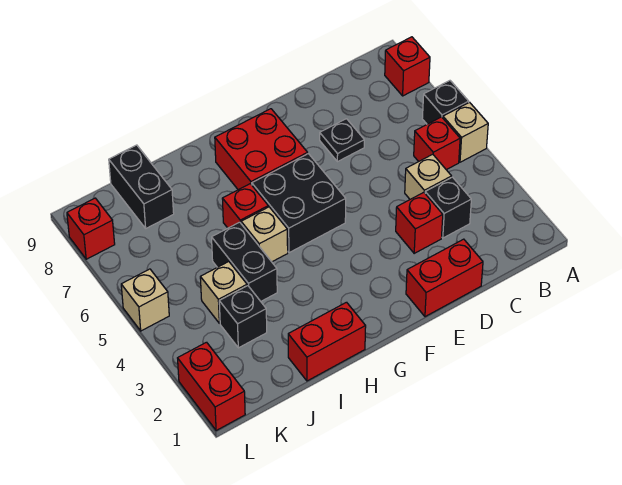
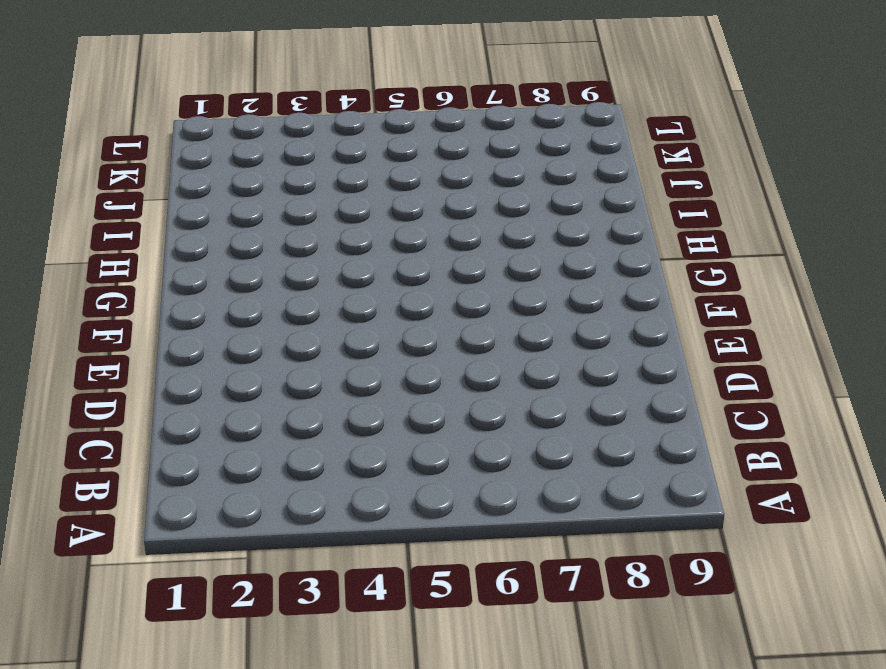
none -> tan brick A5 level 1
none -> black brick A6 level 1
none -> red brick A8 level 1

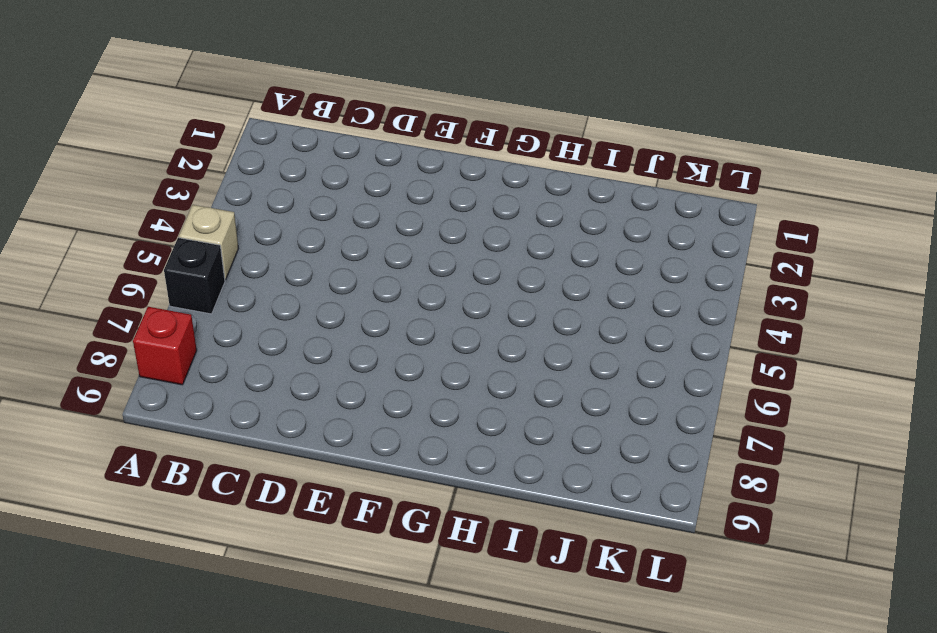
none -> red brick B5 level 1
none -> black brick C3 level 1
none -> tan brick C4 level 1

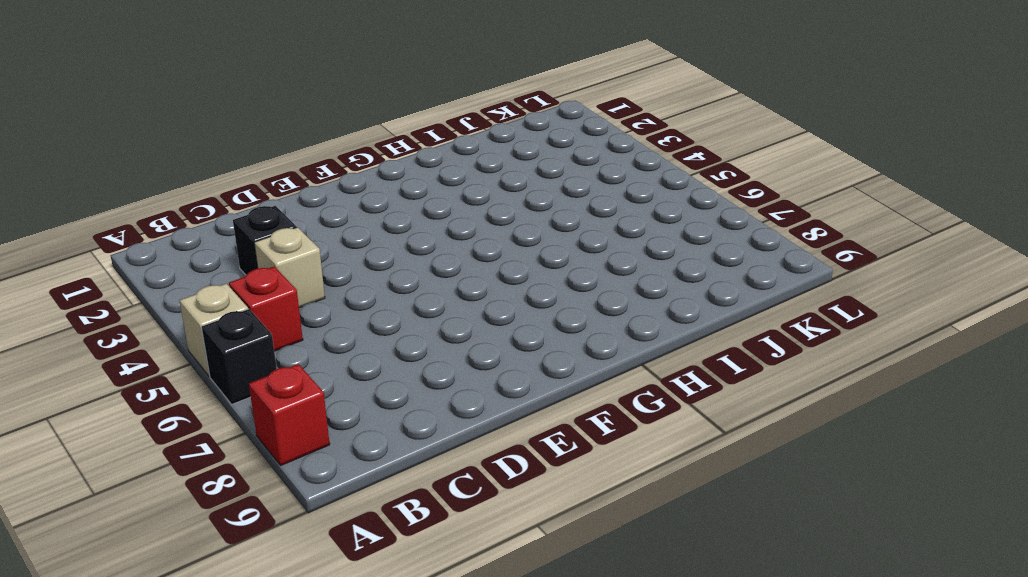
none -> red brick D1:E1 level 1
none -> red brick D3 level 1
none -> black plate D7 level 1

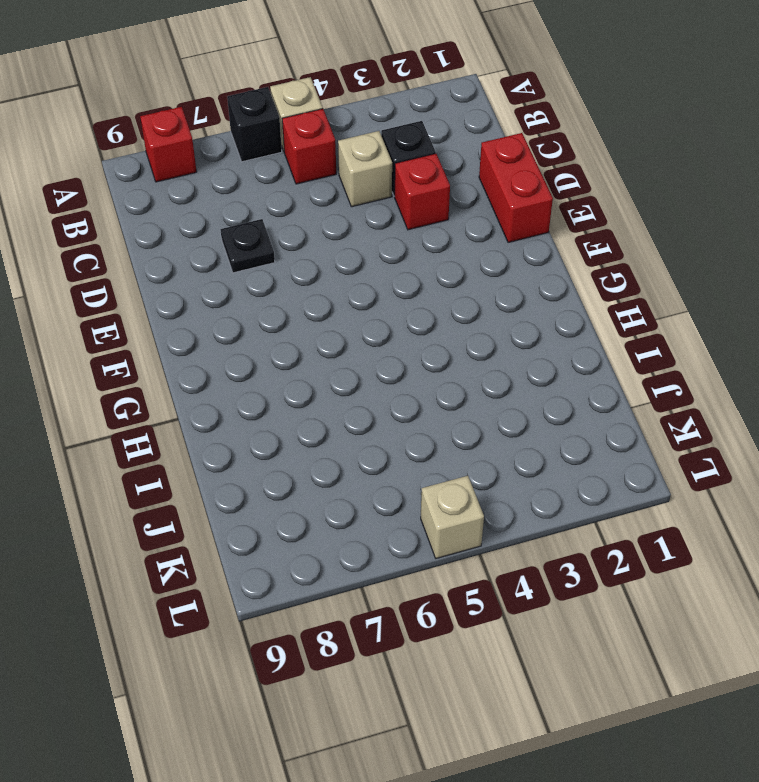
none -> black brick F5:G6 level 1
none -> red brick F7:G8 level 1
none -> red brick H1:I1 level 1

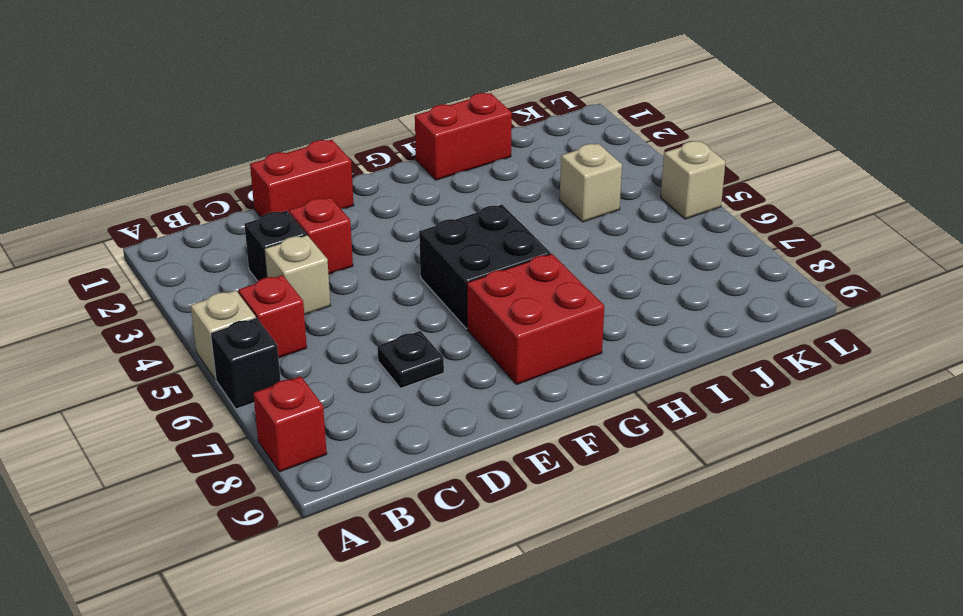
none -> tan brick H5 level 1
none -> red brick H6 level 1
none -> black brick I4:I5 level 1

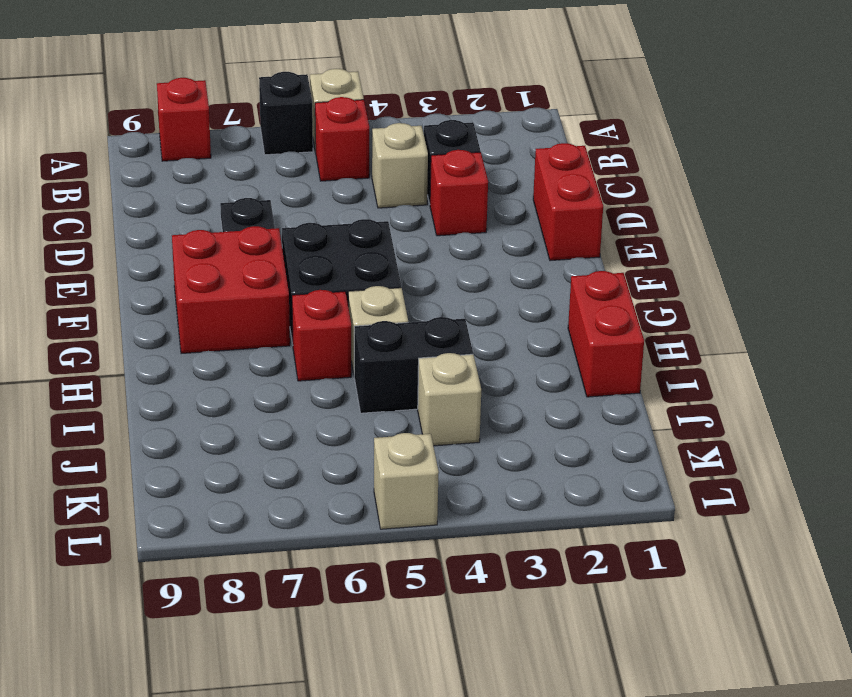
none -> black brick J3 level 1
none -> black brick J8:J9 level 1
none -> red brick L1:L2 level 1

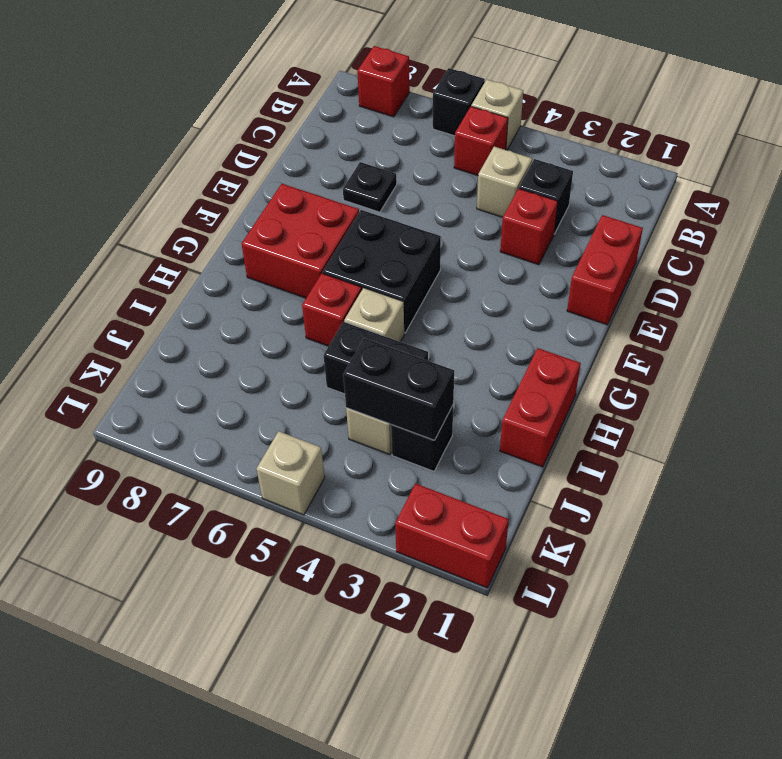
black brick J3:J4 level 2 -> black brick J8:J9 level 1
none -> red brick L8 level 1

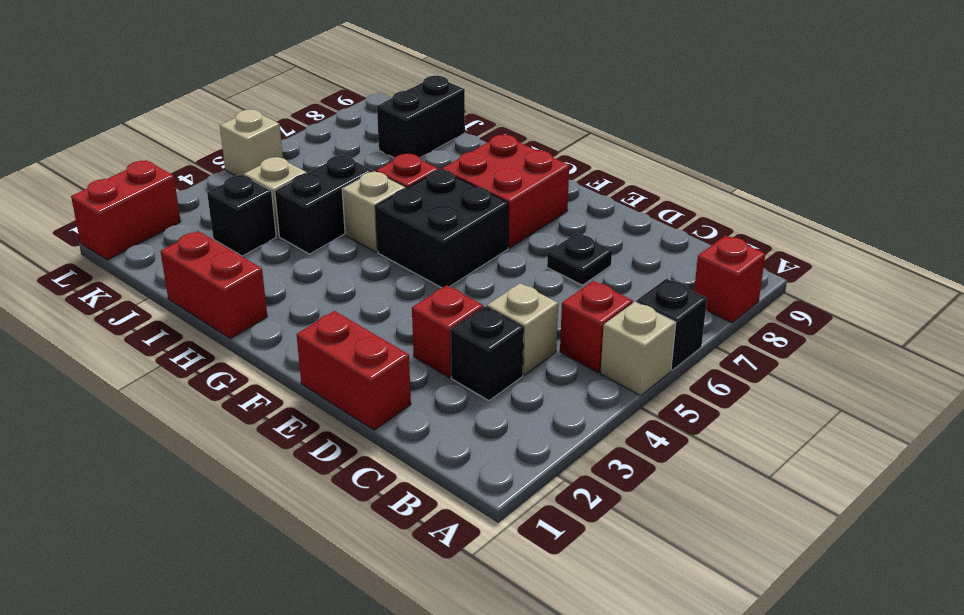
none -> red brick L8 level 1

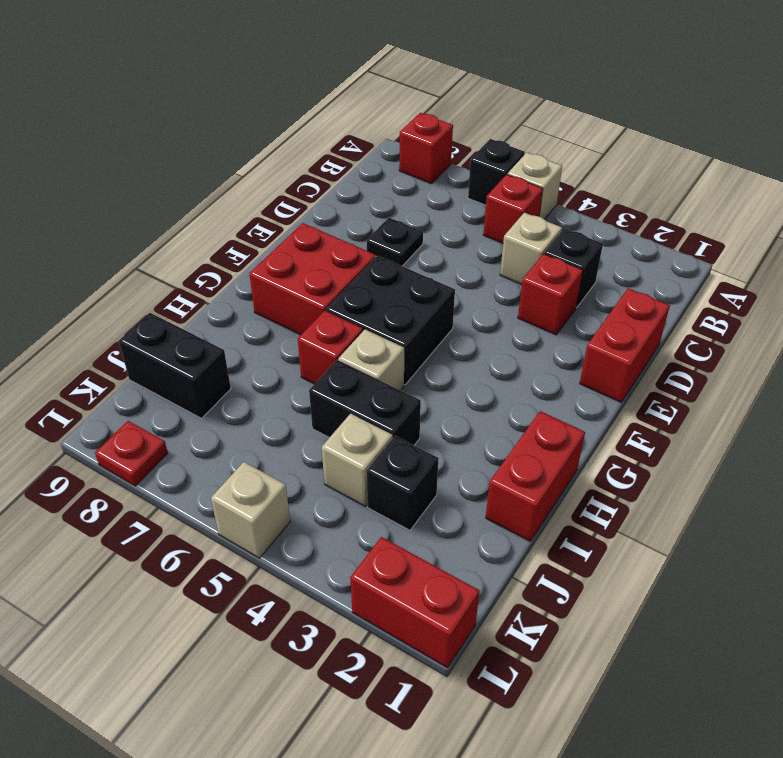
red plate L8 level 1 -> red brick L8 level 1

